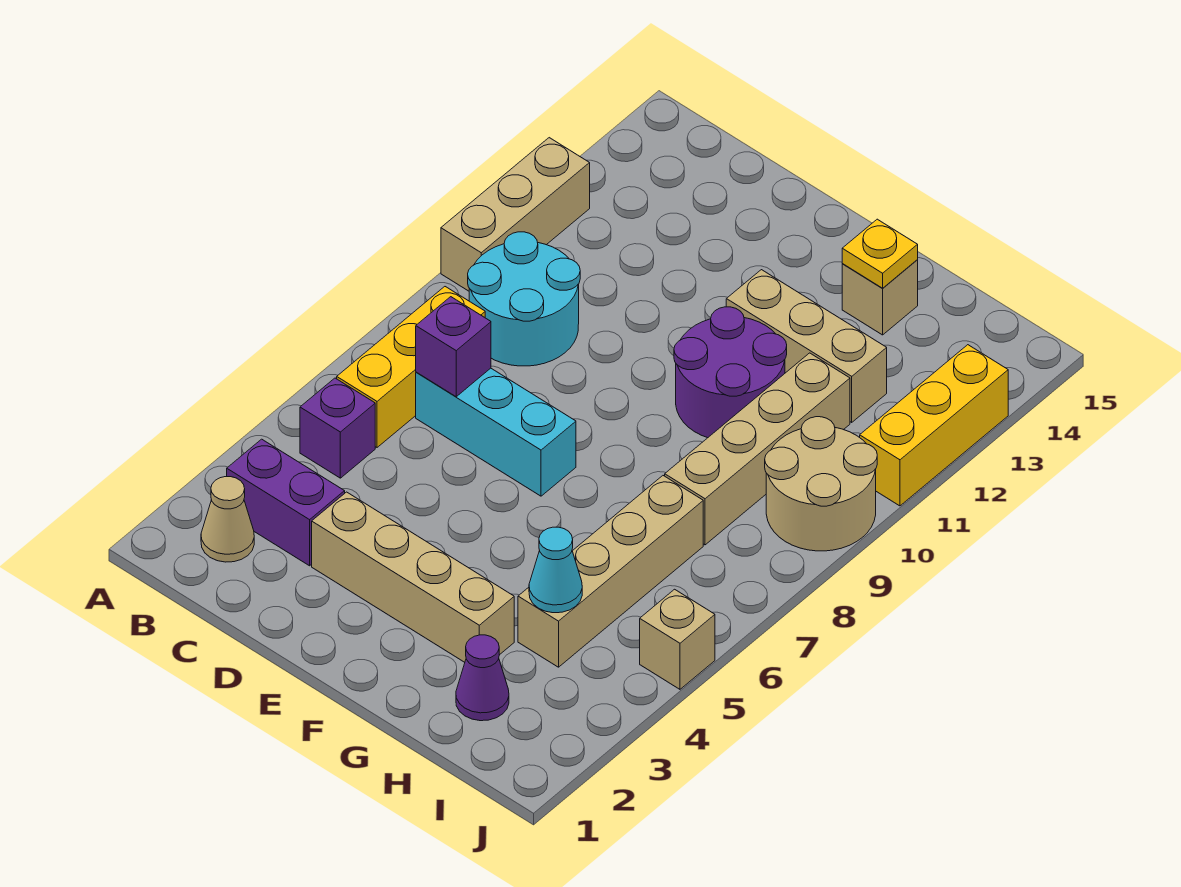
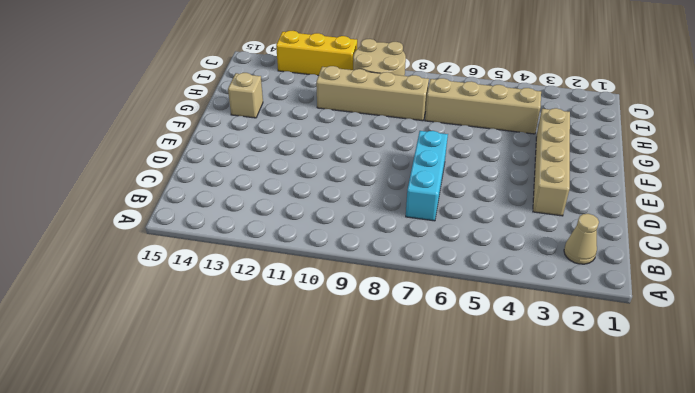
none -> tan brick A10:A12 level 1
none -> purple brick B3:C3 level 1
none -> purple brick B5 level 1

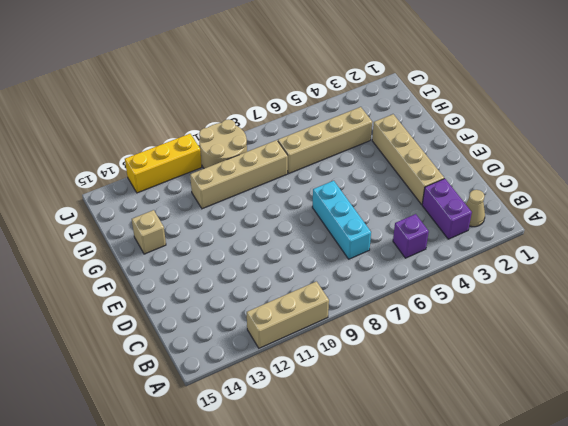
none -> yellow brick B6:B8 level 1
none -> cyan round brick B9:C10 level 1
none -> purple round brick F10:G11 level 1

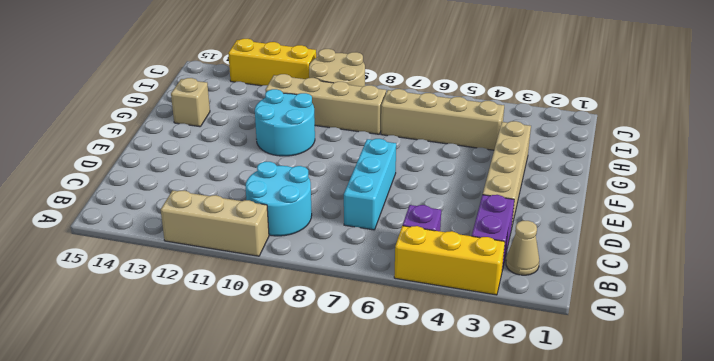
yellow brick A3:A5 level 1 -> yellow brick B6:B8 level 1
cyan round brick F10:G11 level 1 -> purple round brick F10:G11 level 1
none -> tan brick F12:H12 level 1
none -> purple cone H2 level 1
none -> tan brick J5 level 1

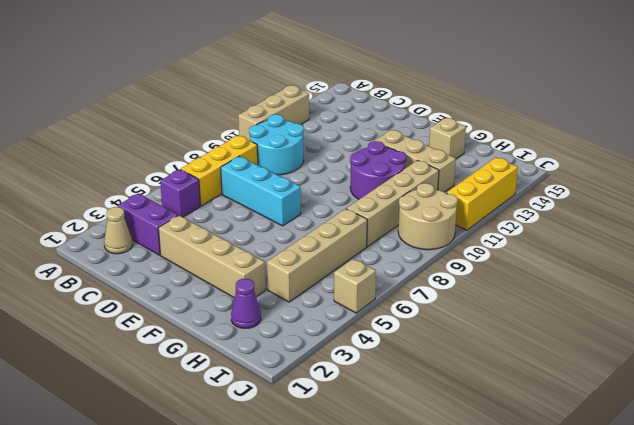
none -> purple brick C7 level 2
none -> yellow plate G14 level 2
none -> cyan cone H4 level 2

